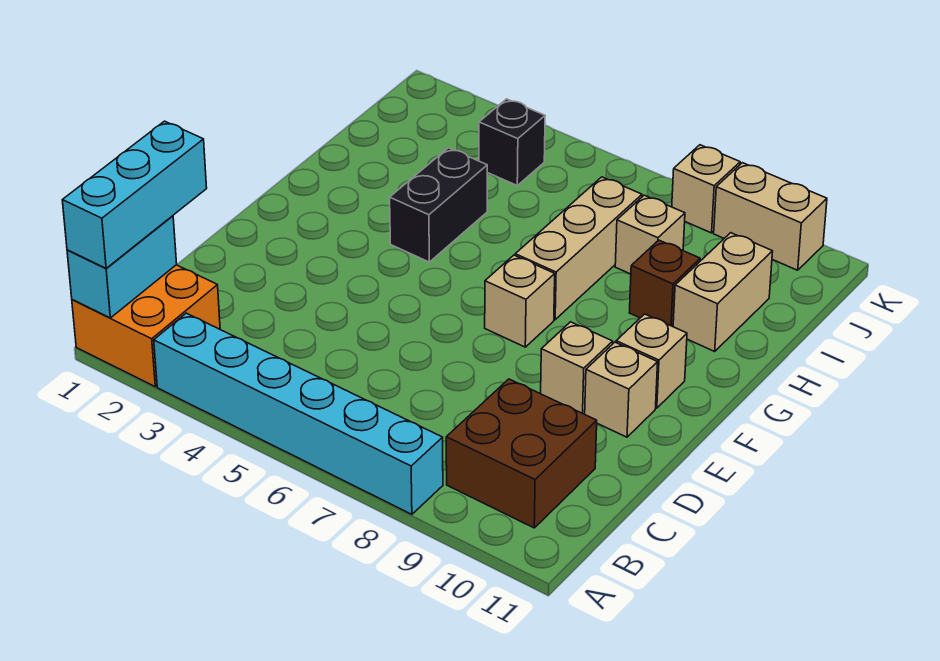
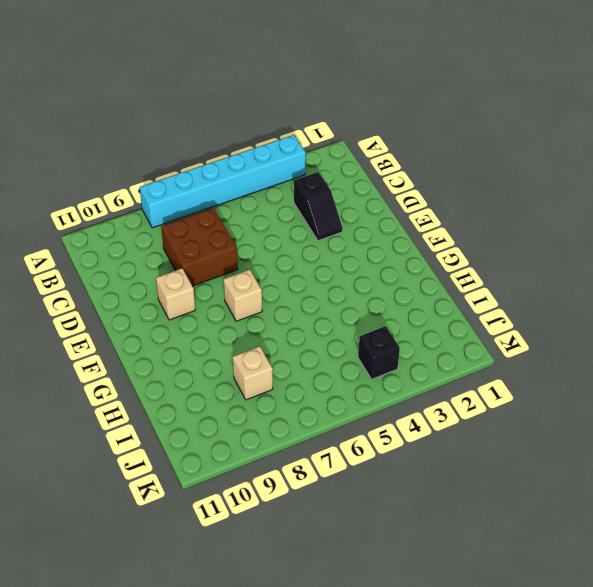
black slope C3:D3 level 1 top C -> none
brown brick C7:D8 level 1 -> brown brick B9:C10 level 1
none -> orange brick A1:B2 level 1
none -> tan brick E10 level 1
none -> tan brick F10 level 1

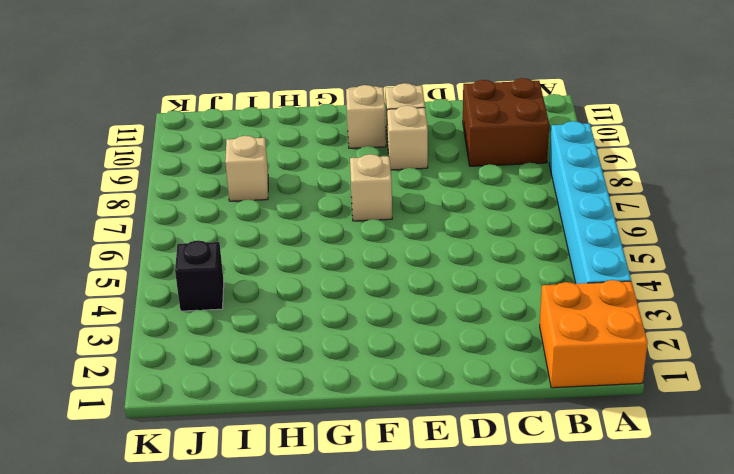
none -> black brick G4:H4 level 1
none -> tan brick G7:I7 level 1
none -> brown brick H9 level 1

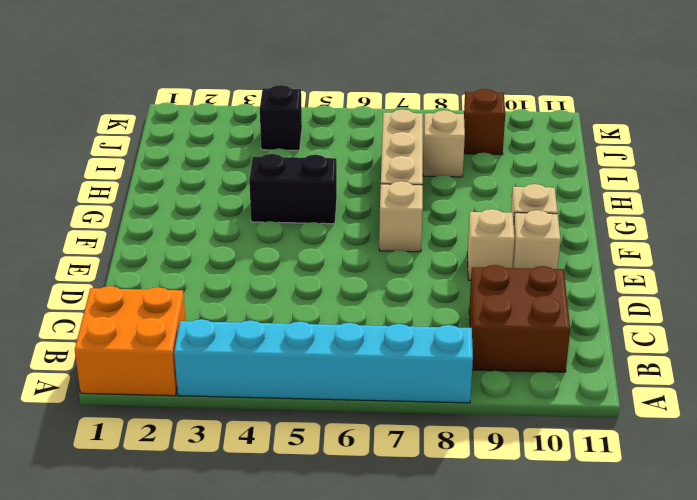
black brick G4:G5 level 1 -> black brick G4:H4 level 1
brown brick J9 level 1 -> brown brick H9 level 1
none -> tan brick H10:I10 level 1
none -> tan brick K8 level 1
none -> tan brick K9:K10 level 1

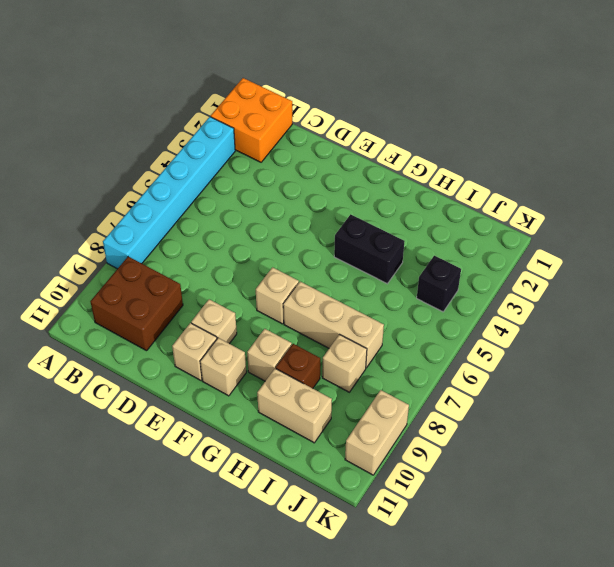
tan brick G9 level 1 -> tan brick K8 level 1
none -> cyan brick A1:B1 level 2
none -> cyan brick A1:C1 level 3

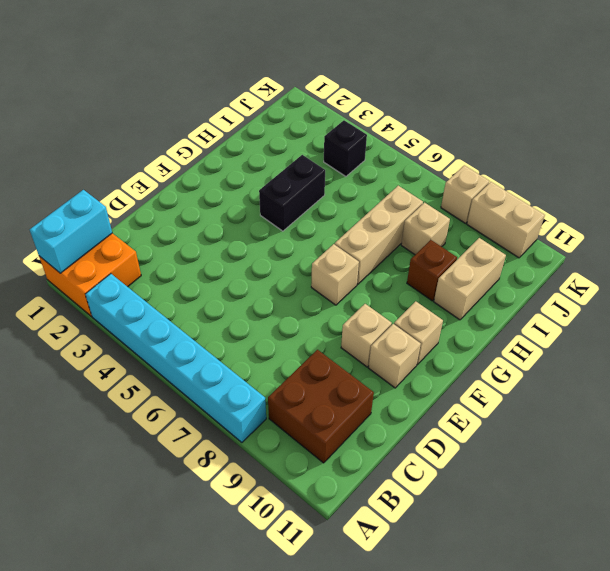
none -> cyan brick A1:C1 level 3

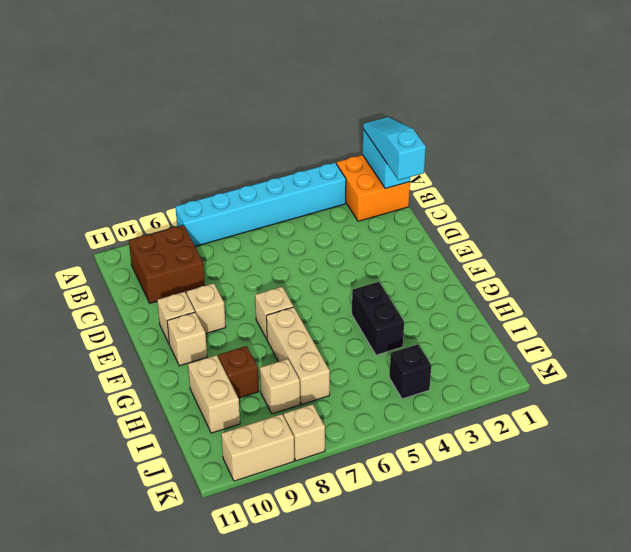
cyan slope A1:C1 level 3 top C -> cyan brick A1:C1 level 3

